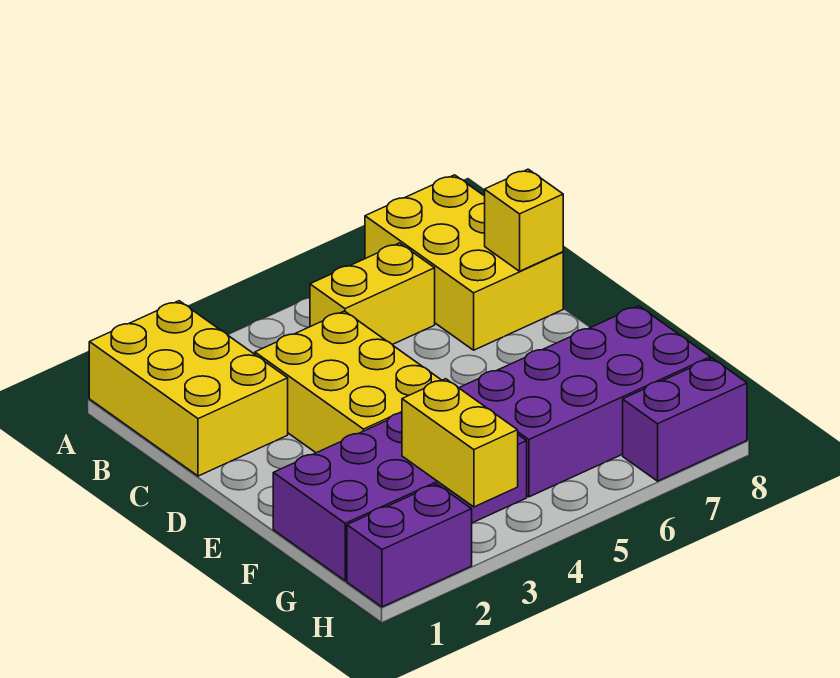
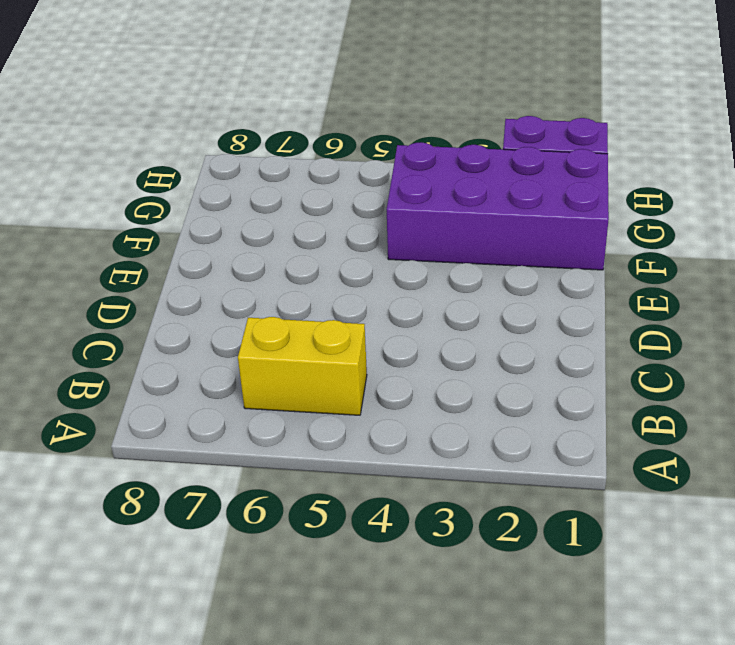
none -> yellow brick A1:C2 level 1
none -> yellow brick A7:C8 level 1

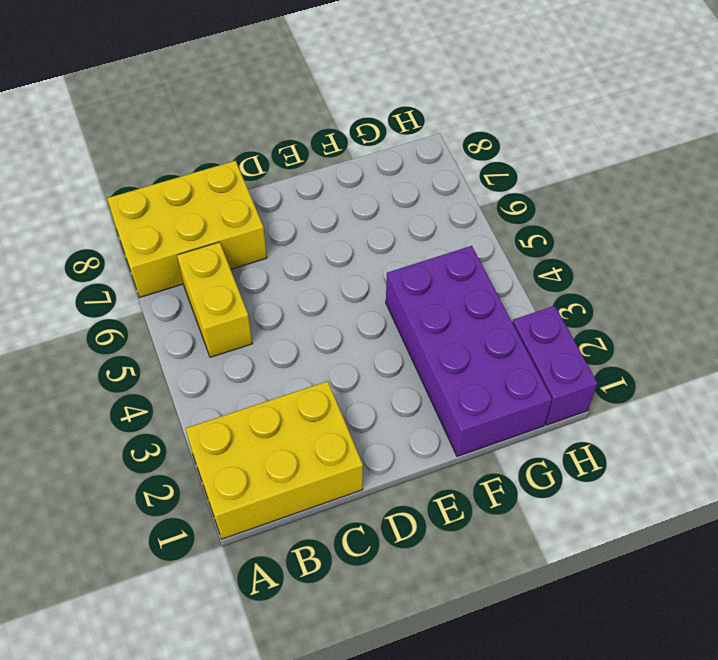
none -> yellow brick C3:E4 level 1
none -> purple brick F5:G8 level 1

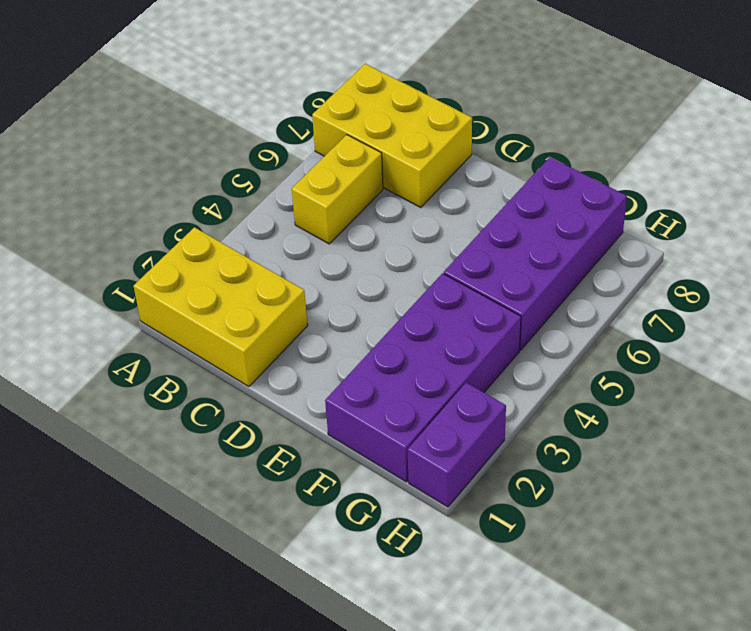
none -> yellow brick C3:E4 level 1
none -> purple brick H7:H8 level 1

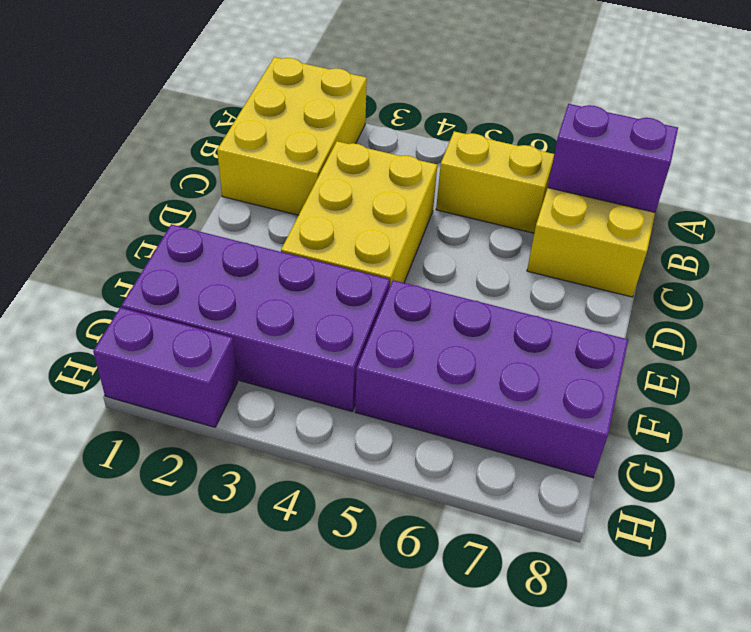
purple brick B7:B8 level 2 -> purple brick H7:H8 level 1
none -> yellow brick C8 level 2
none -> yellow brick G3:H3 level 2

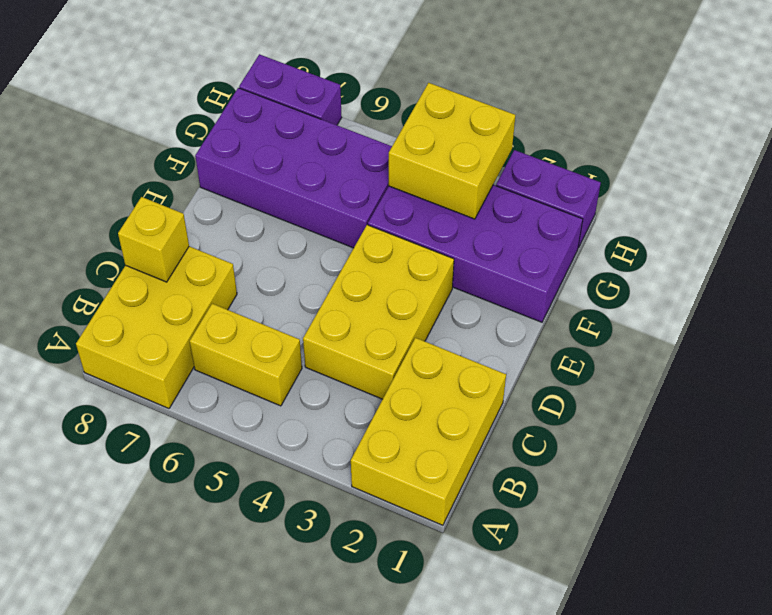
yellow brick G3:H4 level 2 -> yellow brick G3:H3 level 2

